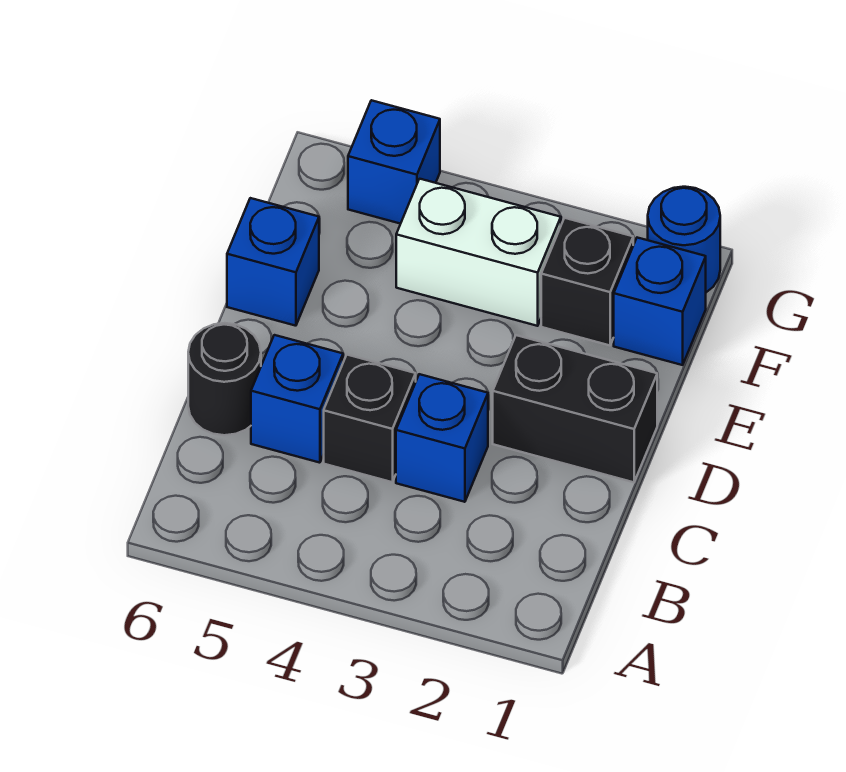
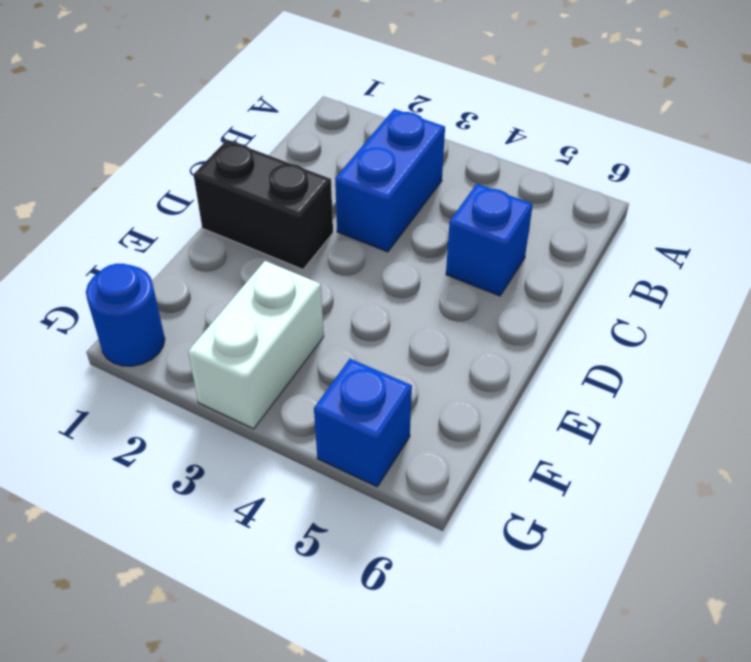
blue brick B3:C3 level 1 -> blue brick C3 level 1
white brick F3:G3 level 1 -> white brick F3:F4 level 1
none -> black brick C4 level 1
none -> black round brick C6 level 1

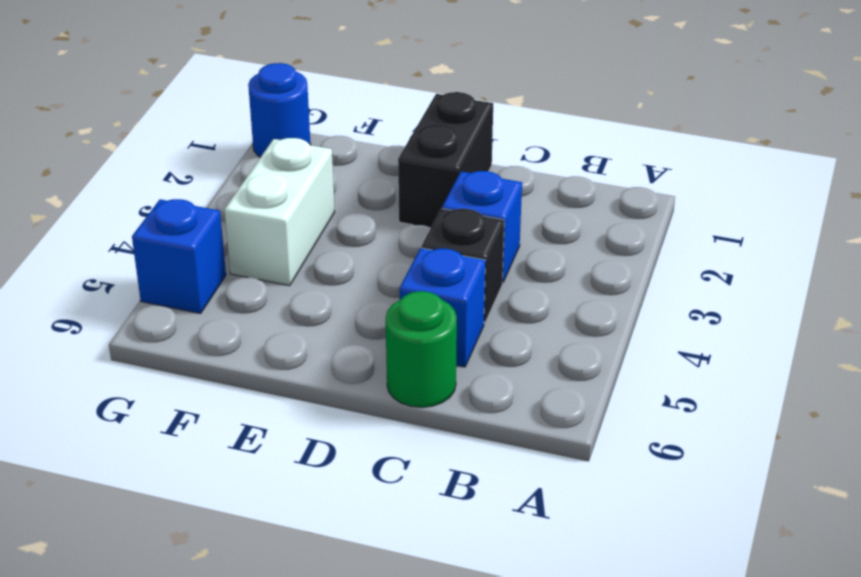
green round brick C6 level 1 -> black round brick C6 level 1
none -> blue brick E6 level 1
none -> blue brick F1 level 1

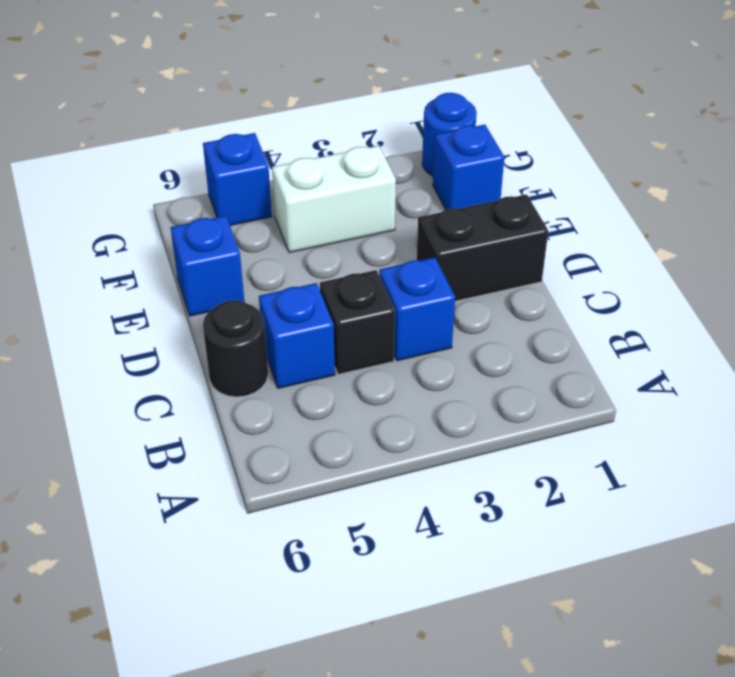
none -> black brick F2 level 1

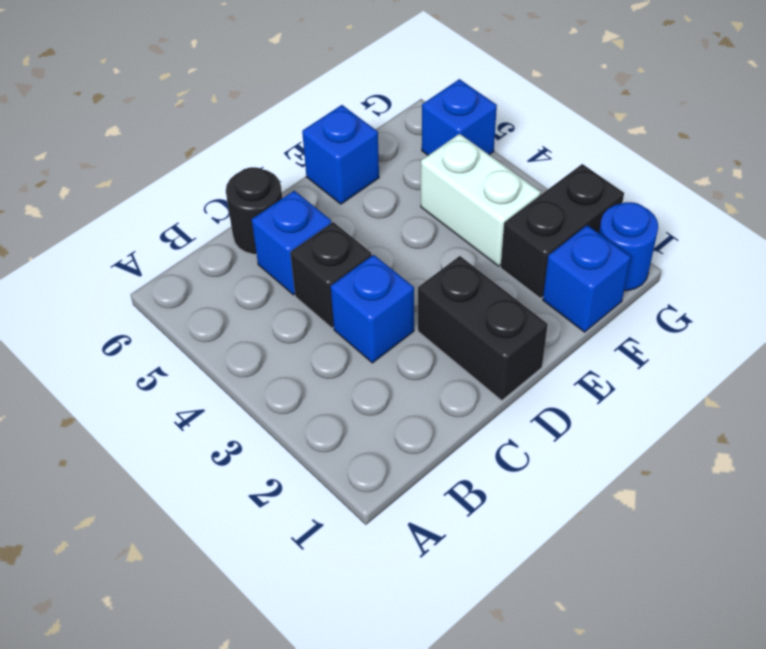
black brick F2:G2 level 1 -> black brick F2 level 1

